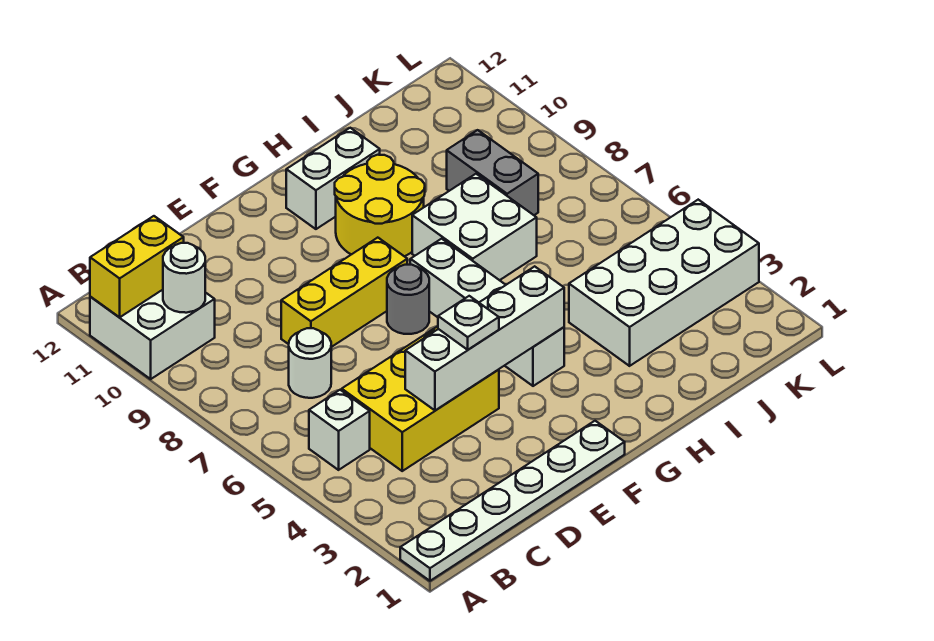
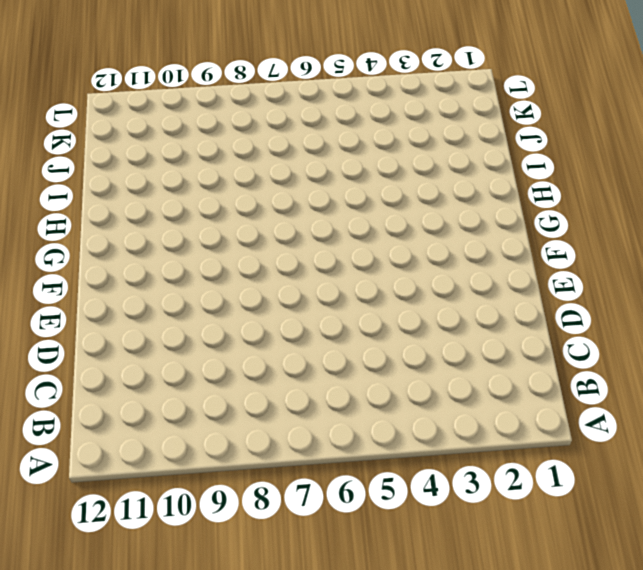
none -> white plate A1:F1 level 1
none -> white brick A10:B11 level 1
none -> white brick B5 level 1

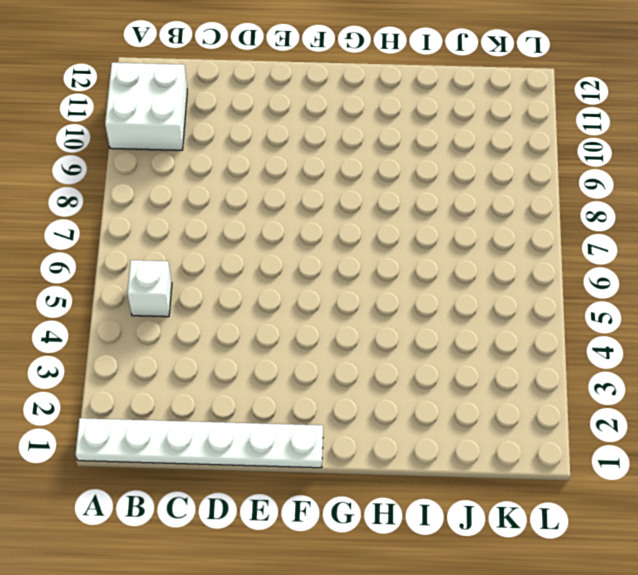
none -> yellow brick C4:E5 level 1
none -> white round brick C7 level 1
none -> yellow brick D8:F8 level 1

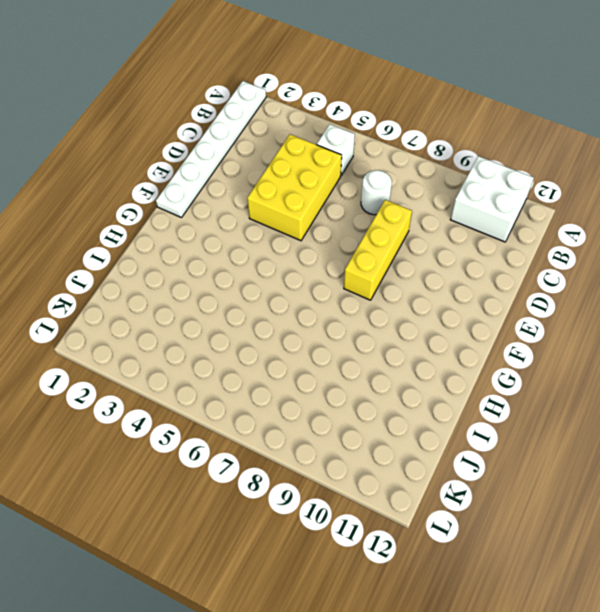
none -> grey round brick F7 level 1
none -> white brick G4:G7 level 1
none -> yellow round brick G9:H10 level 1

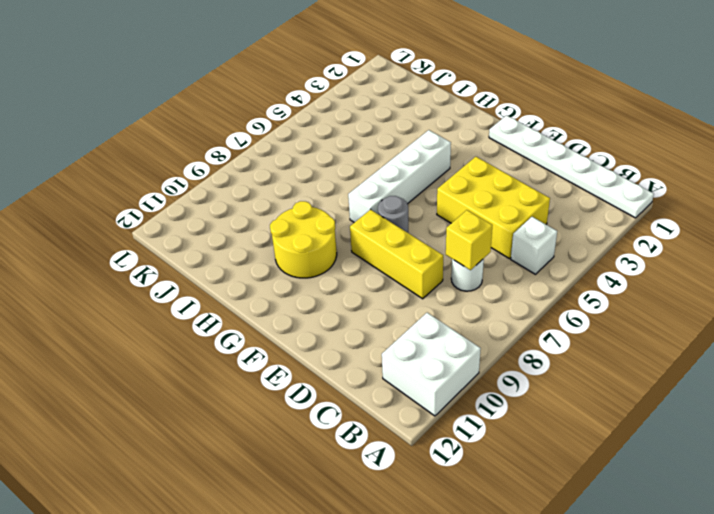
yellow brick C7 level 2 -> none
none -> white brick G11:H11 level 1
none -> white brick H7:I8 level 1
none -> white brick I3:L4 level 1

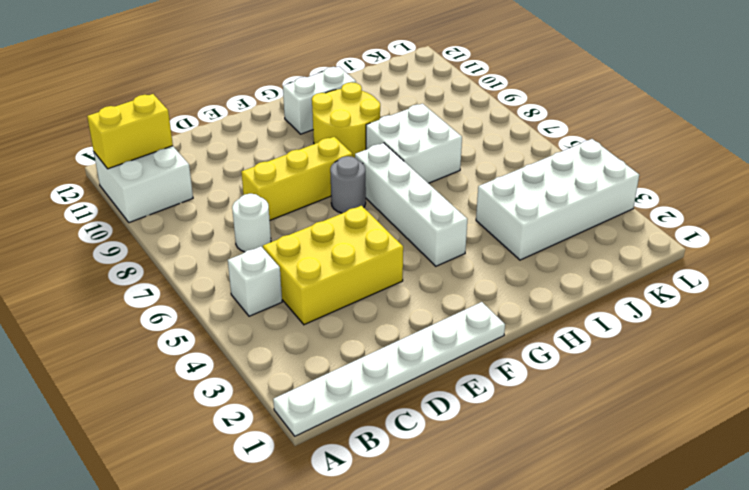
none -> grey brick J8:J9 level 1
none -> white round brick B10 level 2
none -> white brick D4:G4 level 2

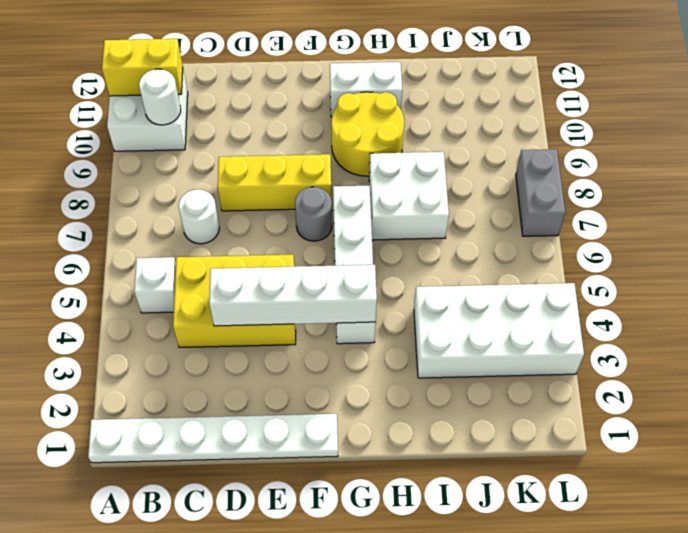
grey brick L7:L8 level 1 -> grey brick J8:J9 level 1
none -> white plate E4 level 3

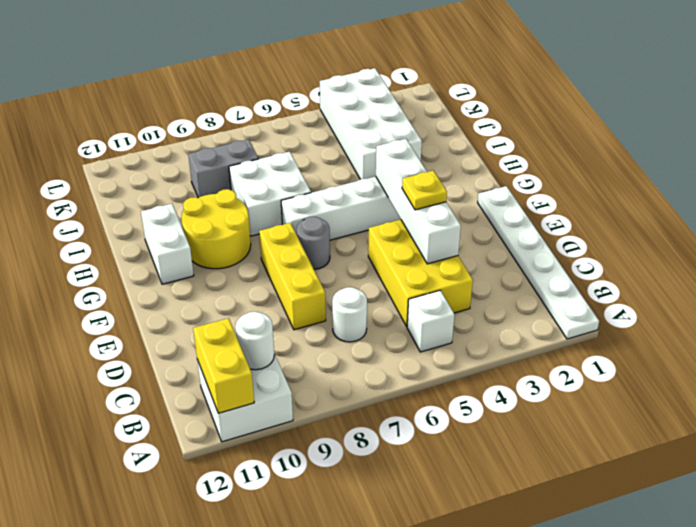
yellow plate E4 level 3 -> white plate E4 level 3

